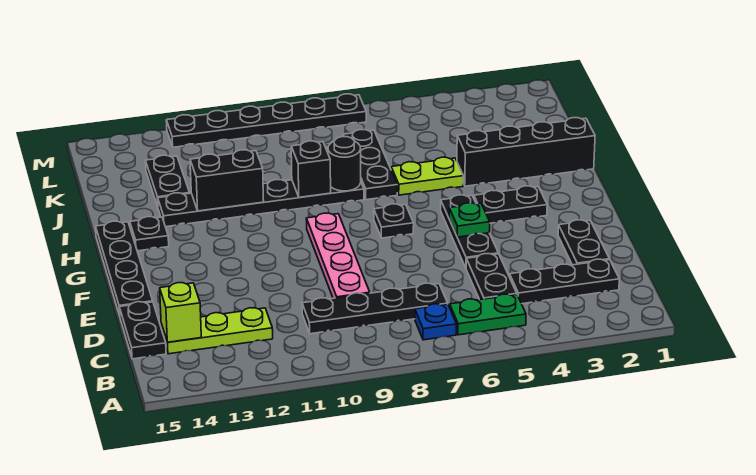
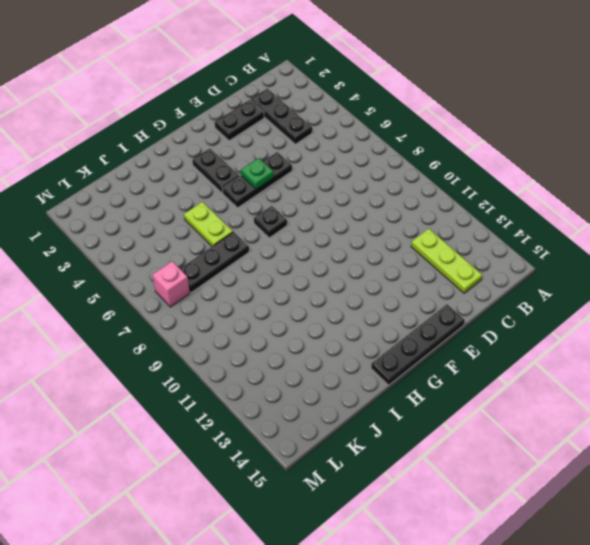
pink brick L7 level 1 -> none
none -> green plate B5:B6 level 1
none -> blue plate B7 level 1
none -> black plate C5:D5 level 1

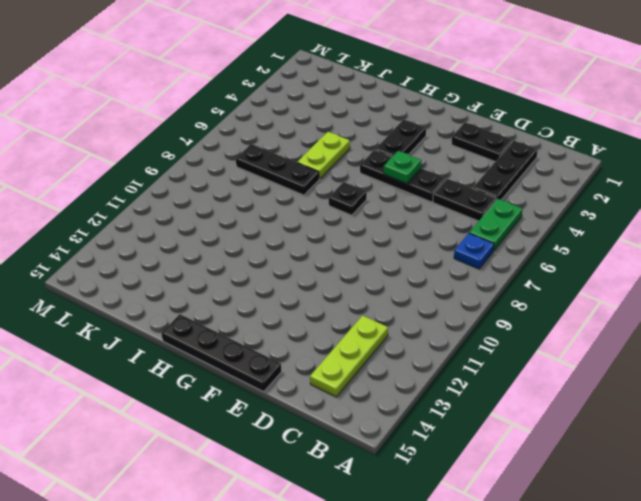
none -> black plate C7:C10 level 1
none -> black plate C15:D15 level 1
none -> pink plate D9:G9 level 1

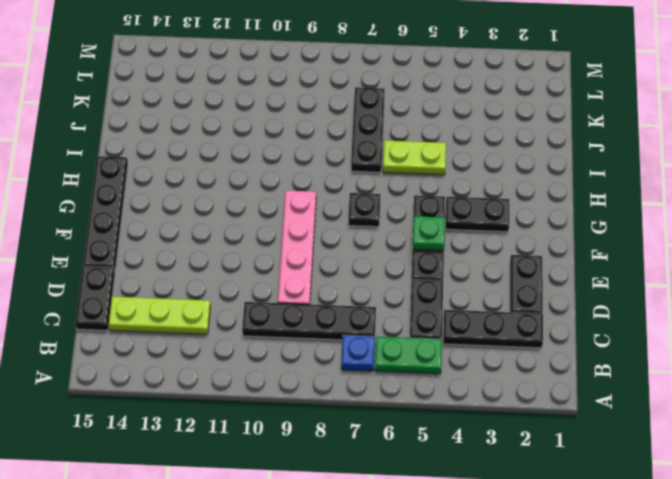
none -> black plate H14 level 1
none -> black brick I1:I4 level 1
none -> black plate I8:I13 level 1

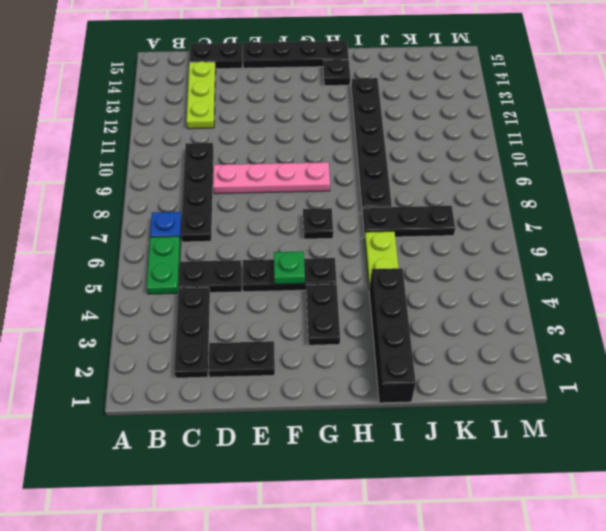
none -> black plate J13:K13 level 1
none -> black plate M7:M12 level 1
none -> lime brick C14 level 2

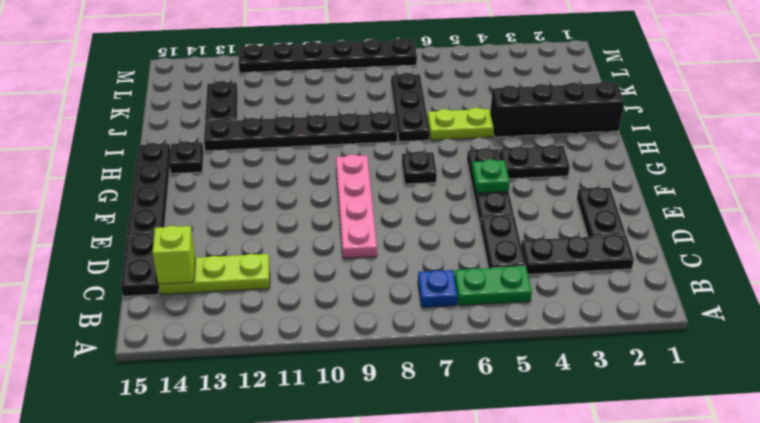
none -> black plate C7:C10 level 1
none -> black round brick I8 level 2
none -> black brick I9 level 2

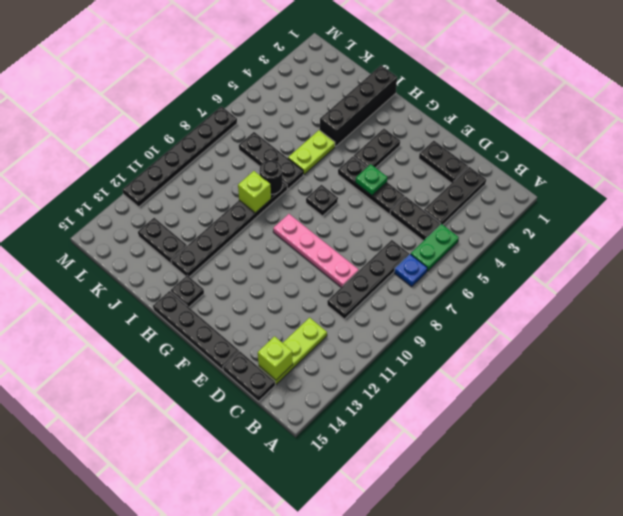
lime brick I9 level 2 -> black brick I9 level 2
none -> black brick I11:I12 level 2

